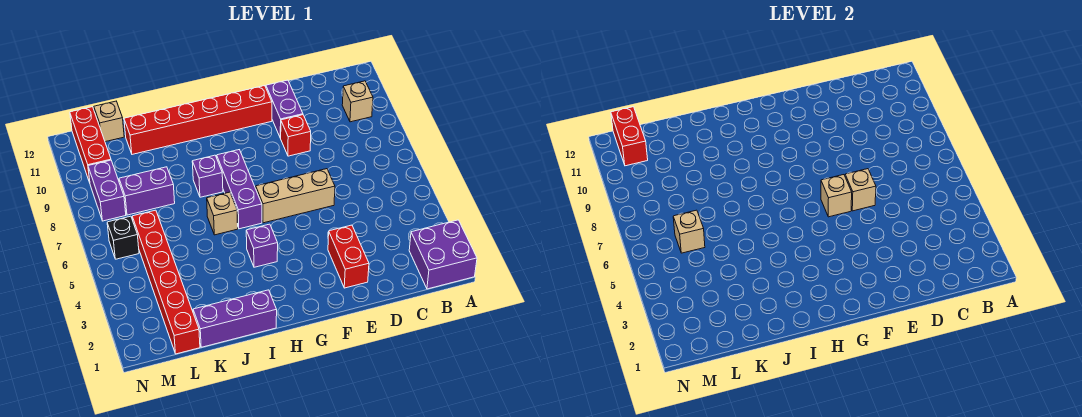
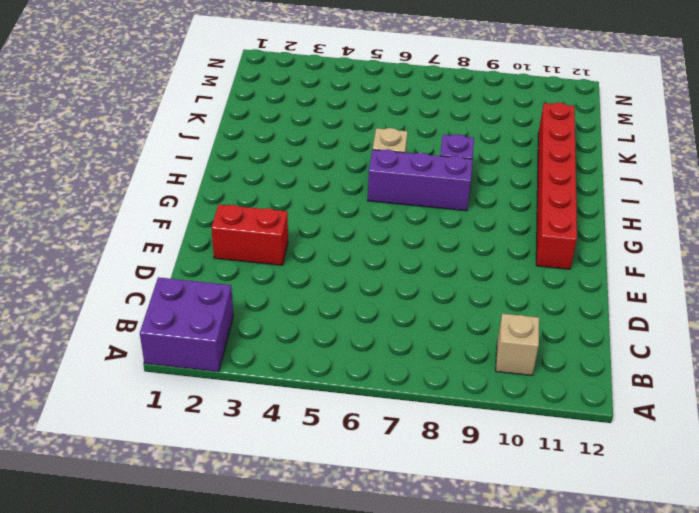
none -> tan brick E6:G6 level 1
none -> red brick E9 level 1
none -> purple brick E10:E11 level 1

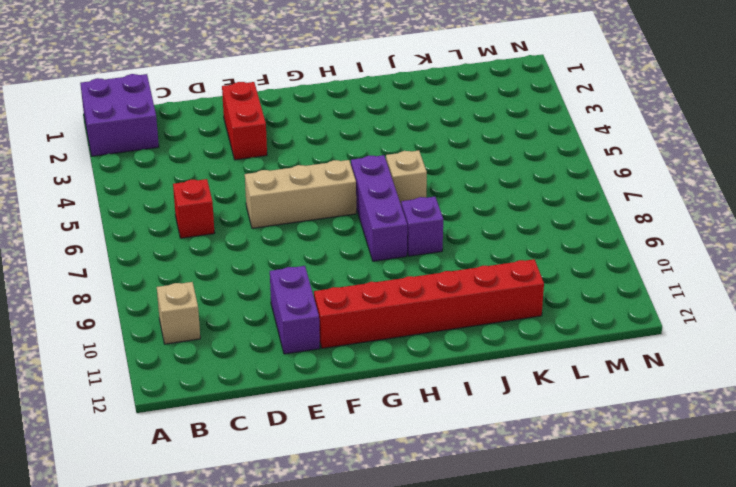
red brick C6 level 1 -> red brick E9 level 1
none -> purple brick H4 level 1
none -> purple brick I1:K1 level 1
none -> purple brick K8:L8 level 1

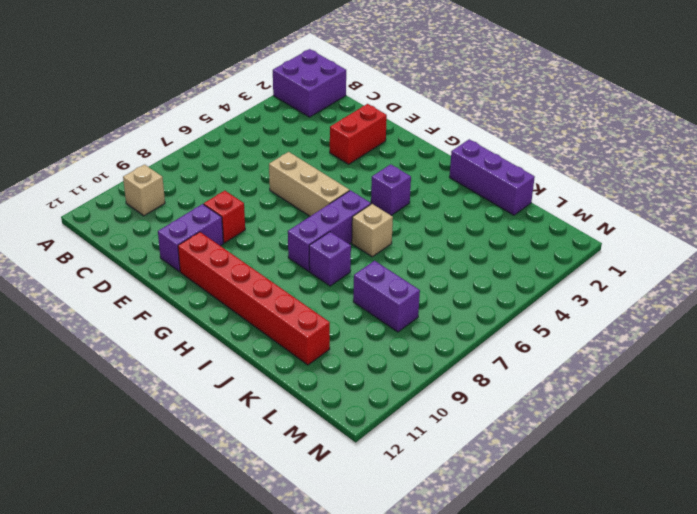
none -> red brick L1:L6 level 1
none -> tan brick L12 level 1
none -> black brick M6 level 1

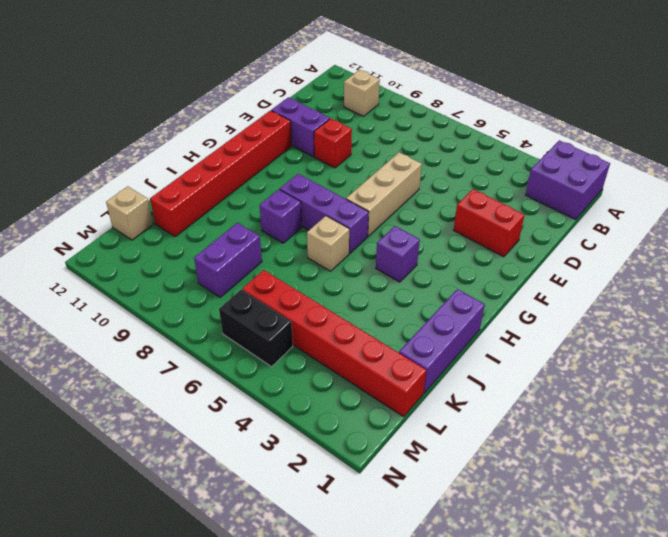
black brick M5:M6 level 1 -> black brick M6 level 1
none -> purple brick M8:M9 level 1
none -> red brick M10:M12 level 1
none -> tan brick E6 level 2

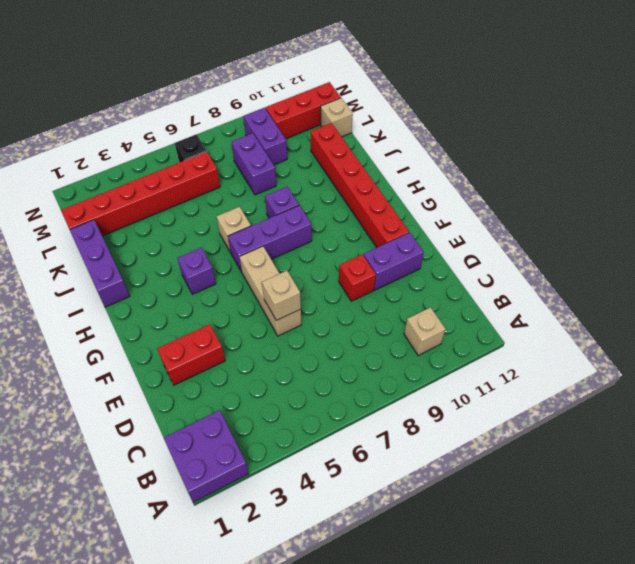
purple brick L9:M9 level 1 -> purple brick M8:M9 level 1
none -> tan brick F6 level 2
none -> tan brick L6 level 2
none -> red brick M11:M12 level 2

